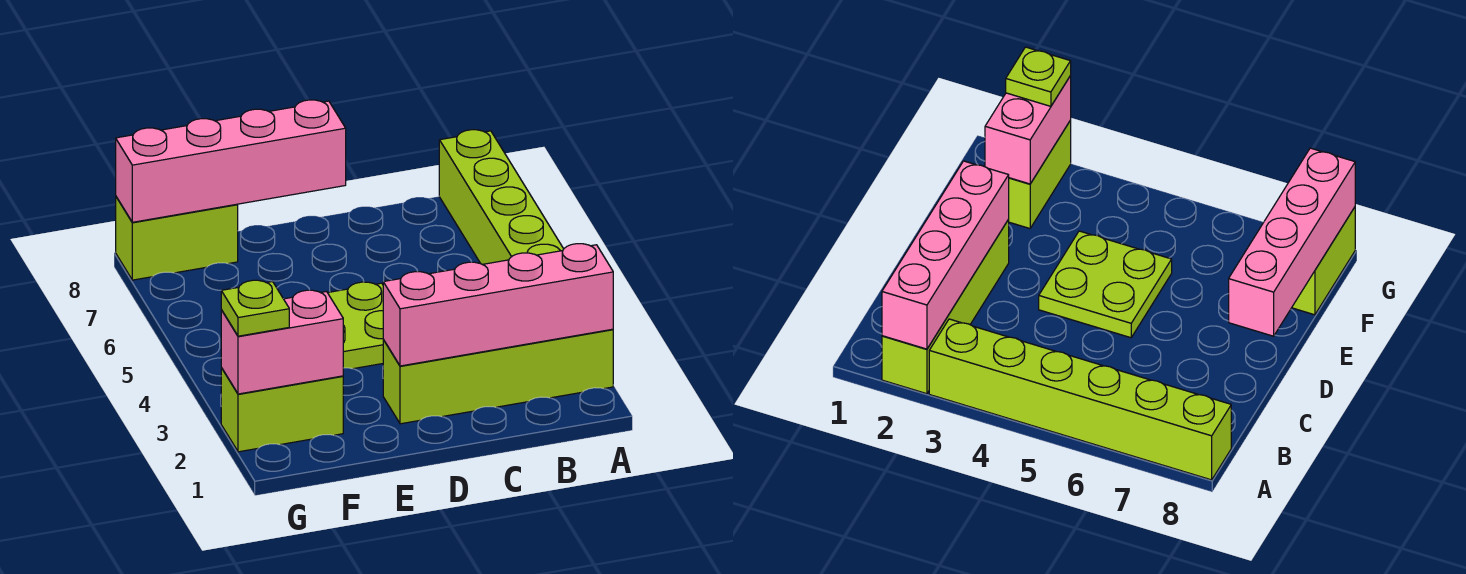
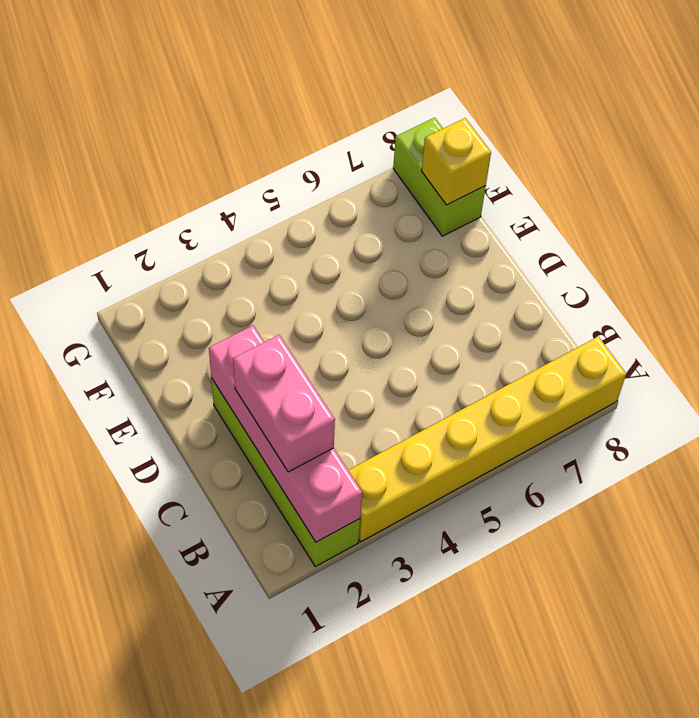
yellow brick A3:A8 level 1 -> lime brick A3:A8 level 1
pink brick B2:C2 level 3 -> pink brick F2:G2 level 2
yellow brick F8 level 2 -> pink brick D8:G8 level 2
none -> lime plate D4:E5 level 1
none -> lime brick F2:G2 level 1

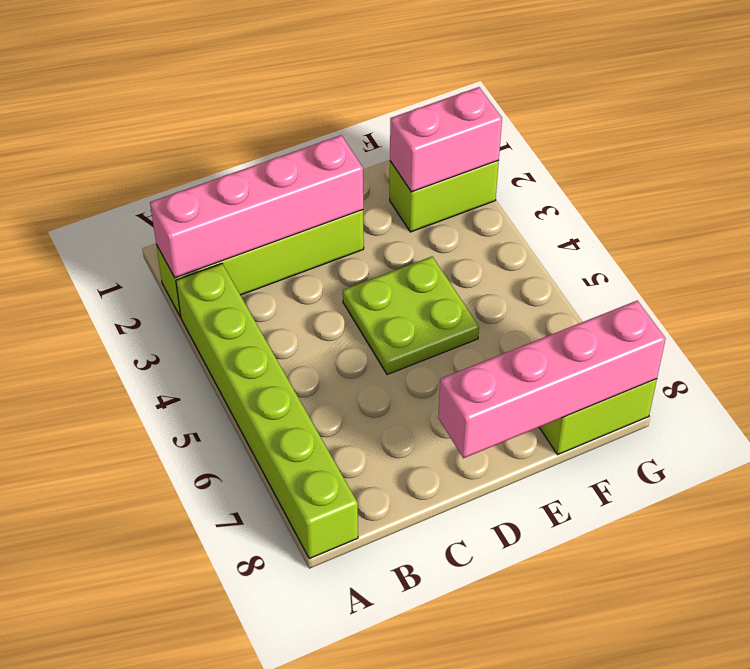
none -> lime plate G2 level 3

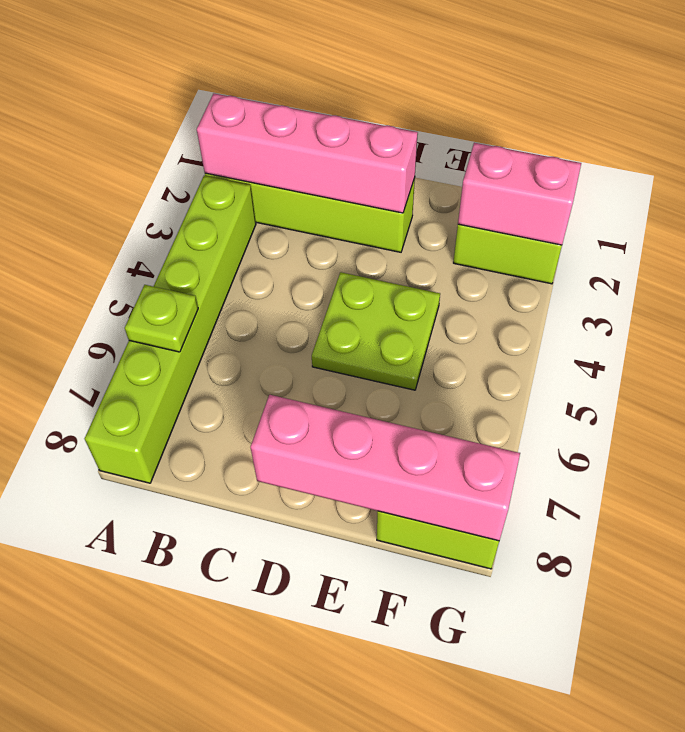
lime plate A6 level 2 -> lime plate G2 level 3

